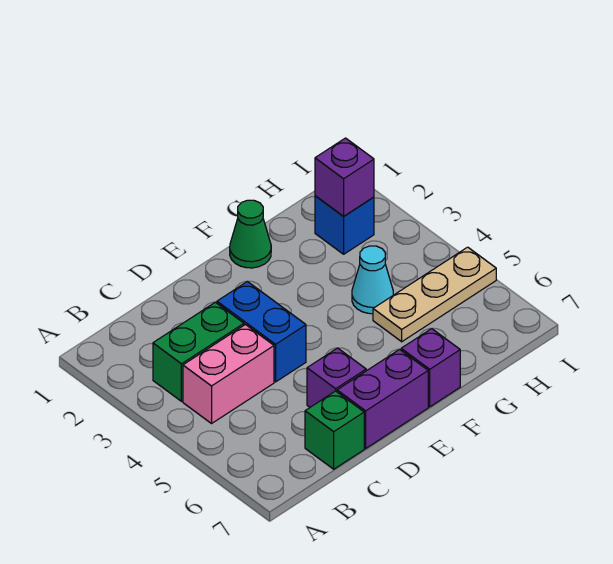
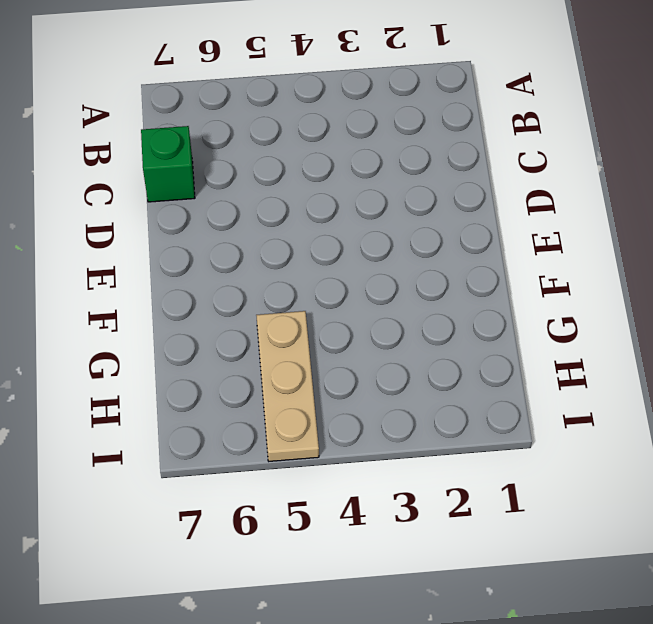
none -> green brick B3:C3 level 1
none -> pink brick B4:C4 level 1
none -> blue brick D3:D4 level 1

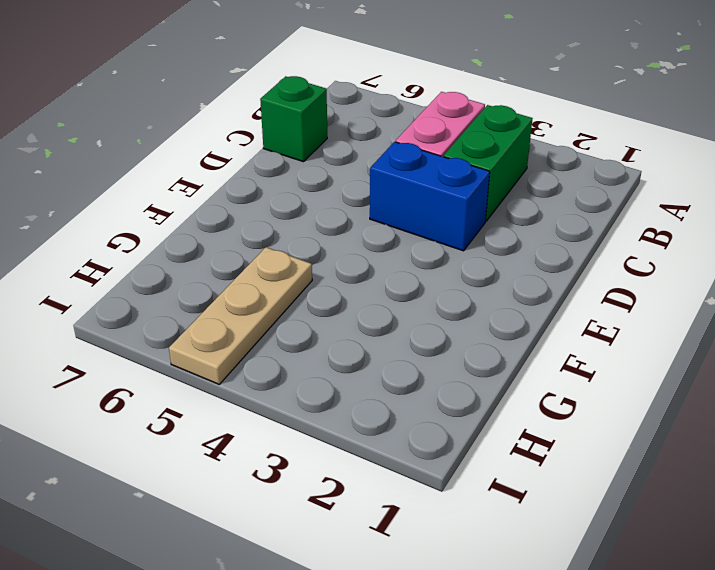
none -> purple brick D6 level 1
none -> purple brick D7:E7 level 1
none -> green cone F1 level 1

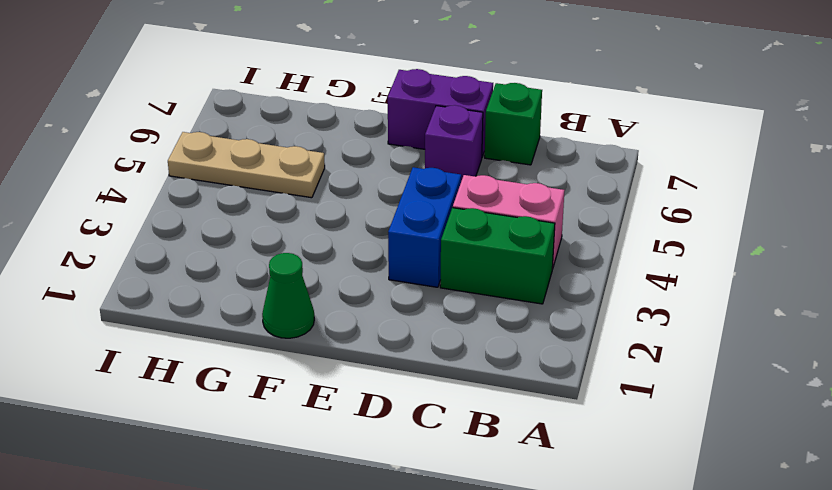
none -> purple brick F7 level 1
none -> cyan cone G4 level 1
none -> blue brick H2 level 1

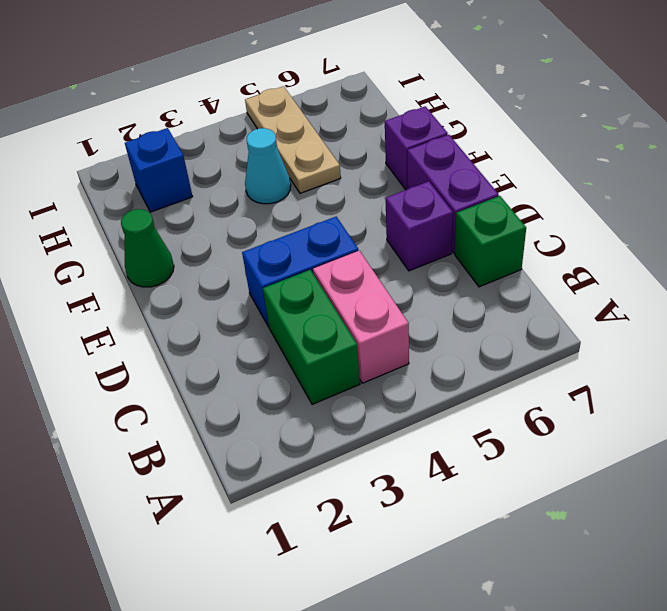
none -> purple brick H2 level 2

